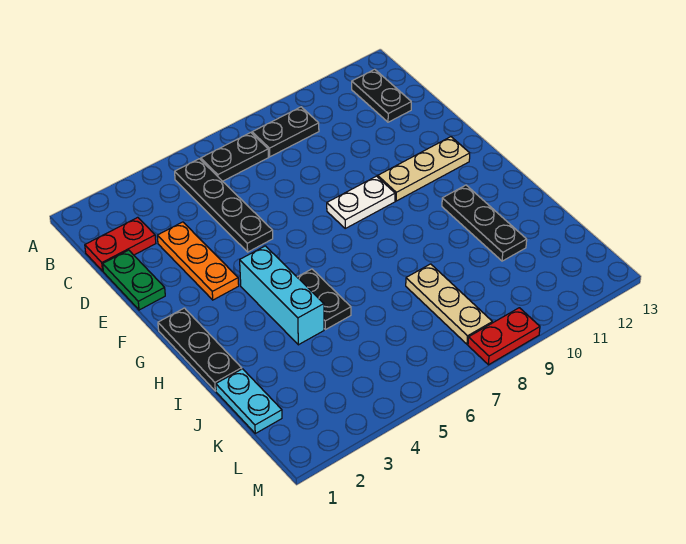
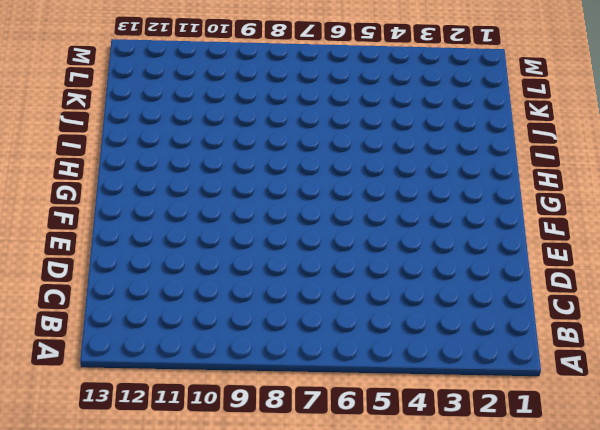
none -> black plate B5:E5 level 1
none -> black plate B6:B7 level 1
none -> black plate B8:B9 level 1

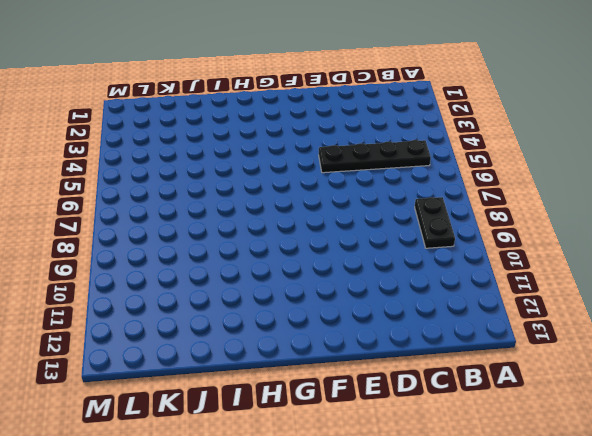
none -> black plate B6:B7 level 1
none -> black plate B12:C12 level 1
none -> red plate C1:C2 level 1

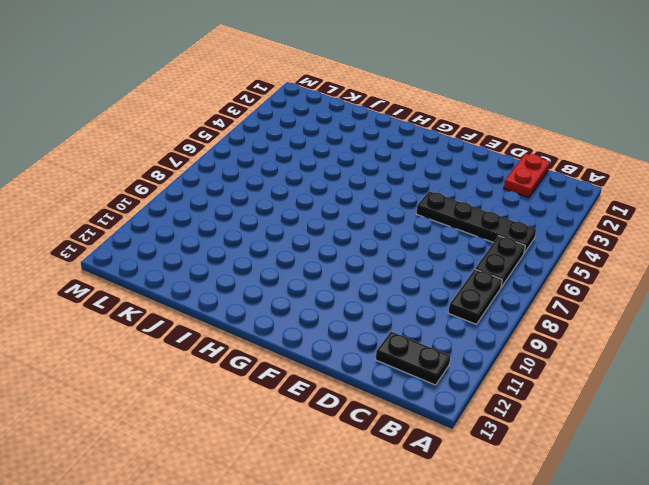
none -> green plate D1:E1 level 1
none -> orange plate D3:F3 level 1
none -> white plate F8:F9 level 1

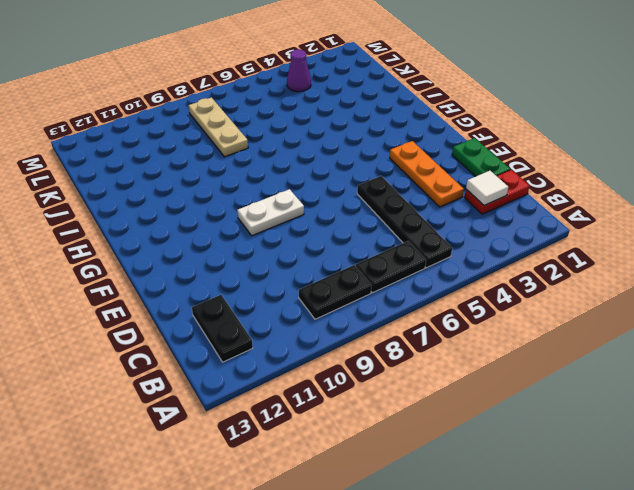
white tile C2 level 2 -> none
purple cone L4 level 1 -> none
none -> tan plate F10:F12 level 1
none -> black plate G1:I1 level 1
none -> cyan brick G4:I4 level 1

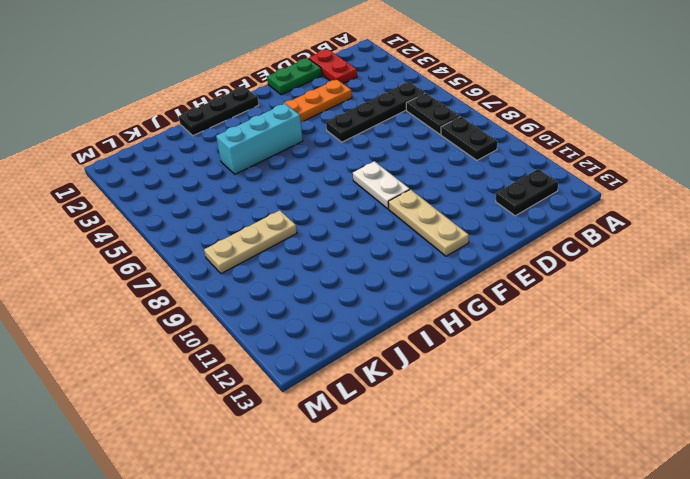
none -> black plate H5:I5 level 1
none -> black plate H11:J11 level 1
none -> cyan plate J1:K1 level 1

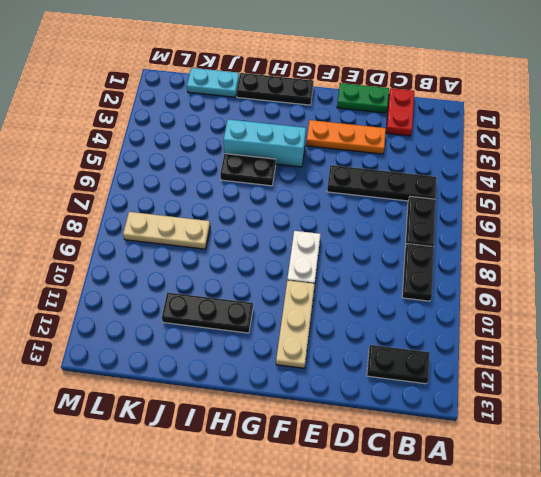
none -> red plate M8:M9 level 1

